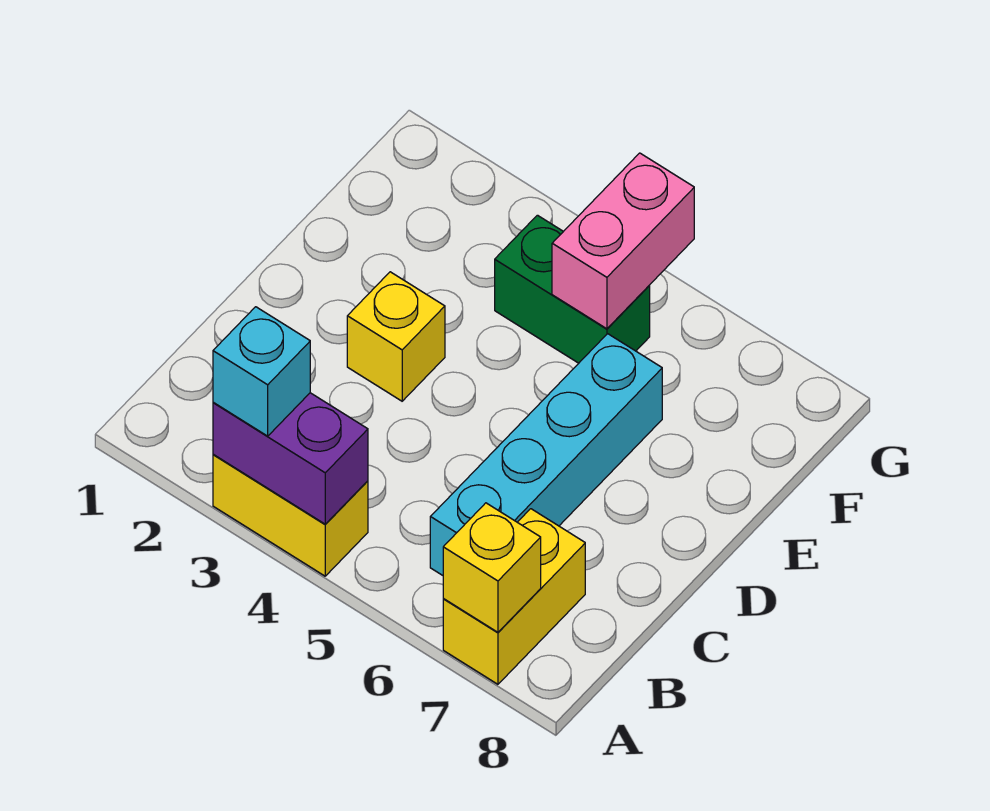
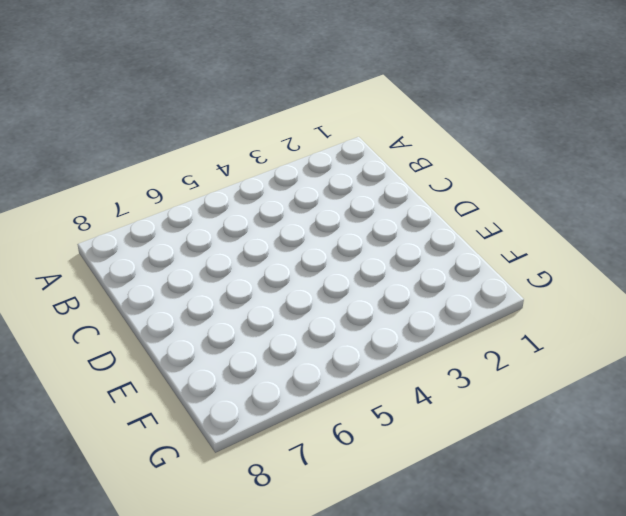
none -> yellow brick A3:A4 level 1
none -> yellow brick A7:B7 level 1

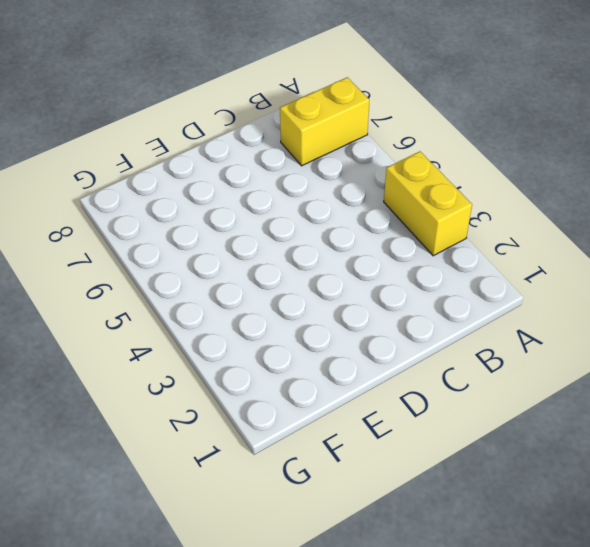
none -> cyan brick B6:E6 level 1
none -> yellow brick D3 level 1

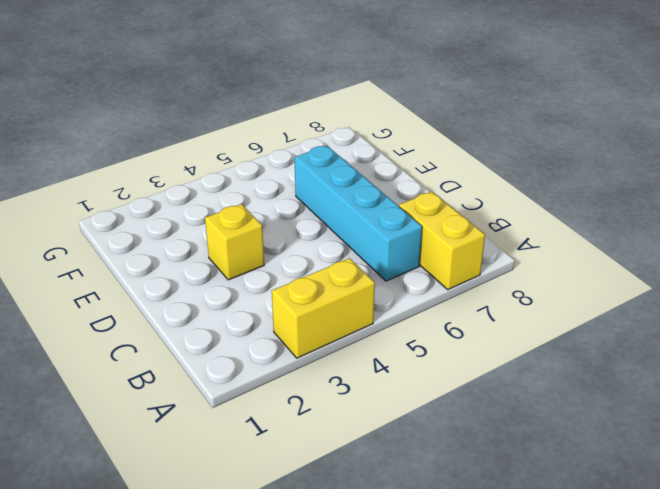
none -> green brick F4:F5 level 1
none -> purple brick A3:A4 level 2

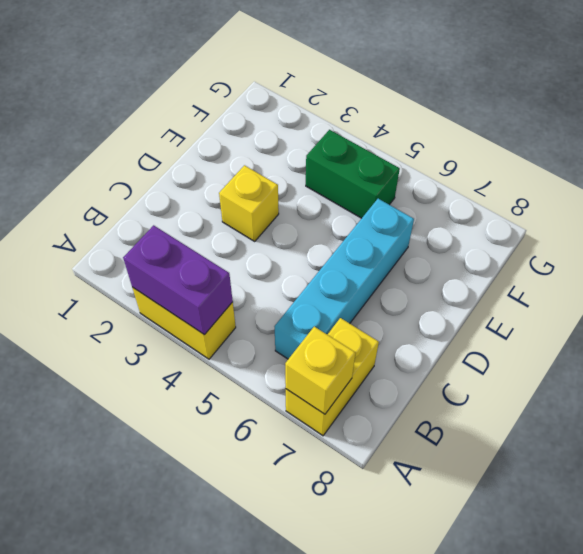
none -> pink brick F5:G5 level 2
none -> cyan brick A3 level 3

